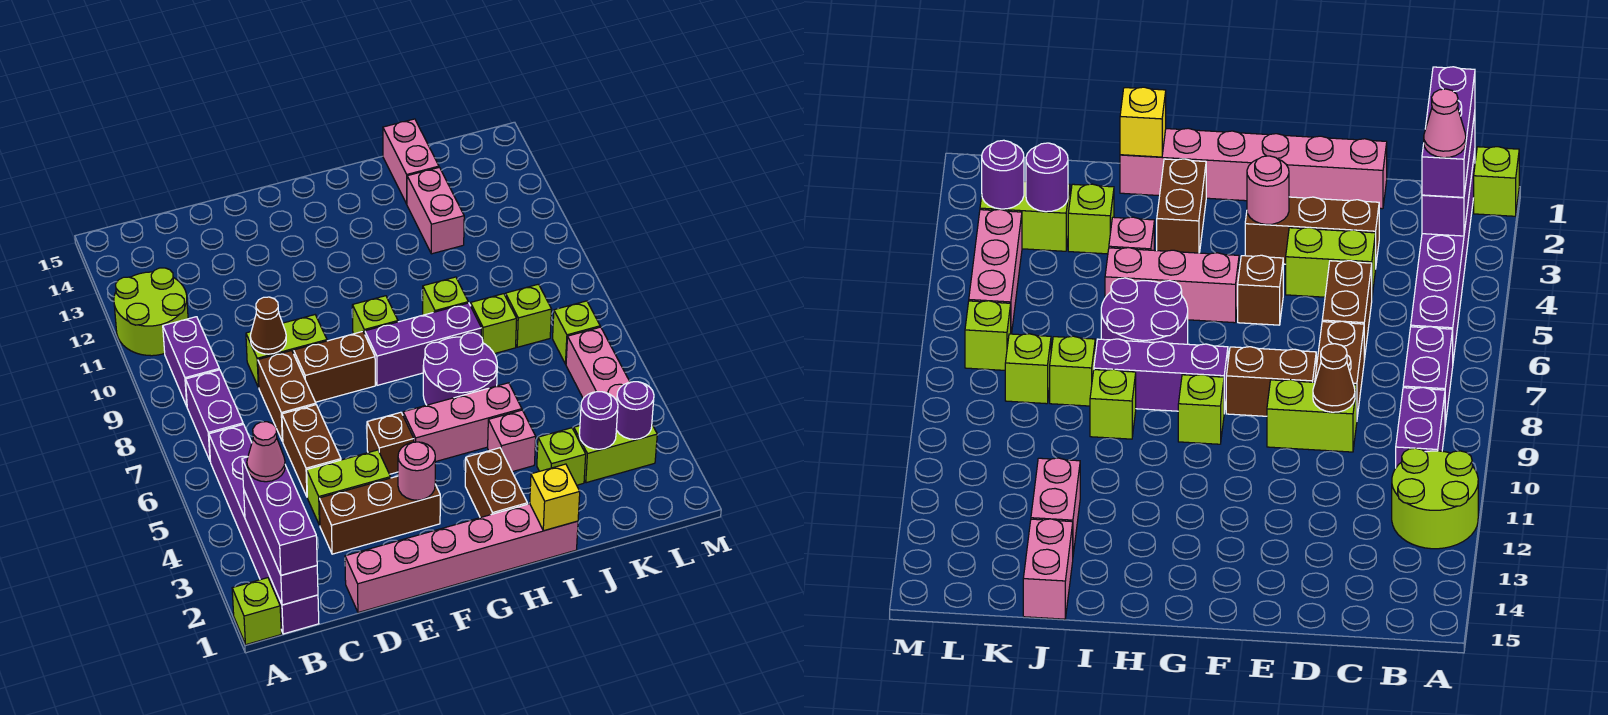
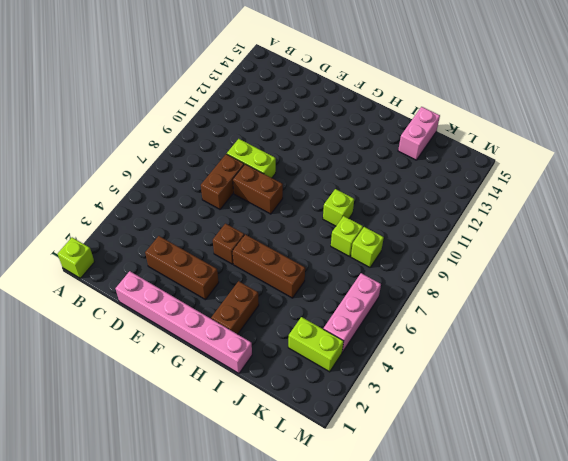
brown brick G5:I5 level 1 -> pink brick G5:I5 level 1
none -> lime round brick A11:B12 level 1
none -> purple brick B1:B6 level 1
none -> purple brick B7:B8 level 1
none -> purple brick B9:B10 level 1

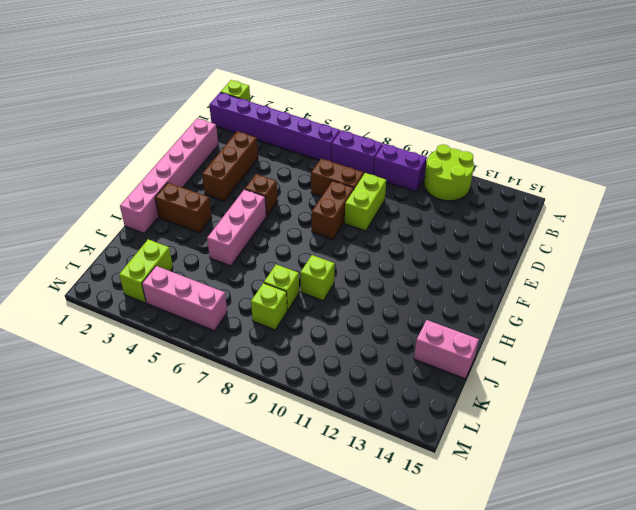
none -> lime brick D4:E4 level 1
none -> brown brick D5:D6 level 1
none -> purple brick G8:I8 level 1
none -> lime brick G9 level 1

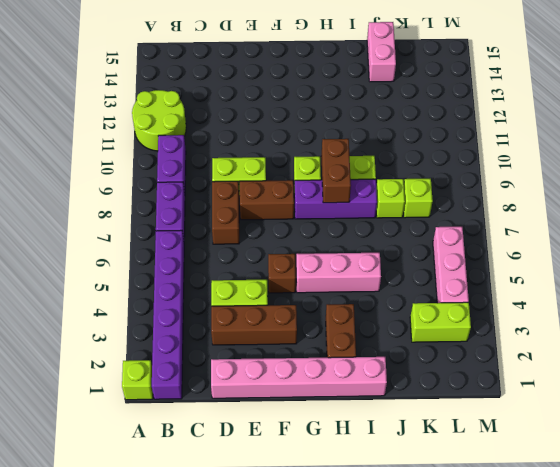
brown brick H8:H9 level 2 -> brown brick D5:D6 level 1
none -> purple round brick H6:I7 level 1
none -> pink brick I4 level 1
none -> lime brick J3 level 1
none -> pink brick J12:J13 level 1

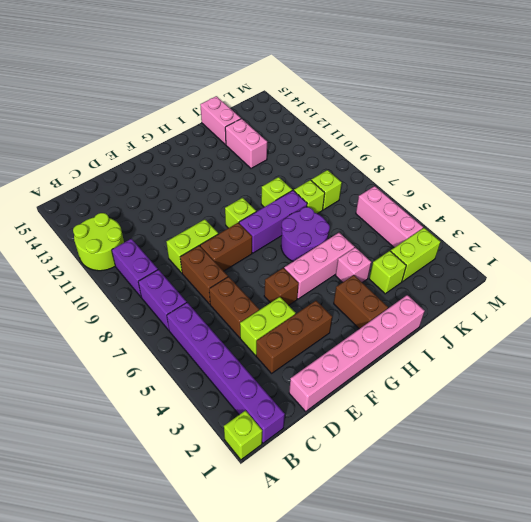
none -> lime brick L7 level 1
none -> purple brick B1:B3 level 2
none -> brown cone D9 level 2
none -> pink round brick F3 level 2

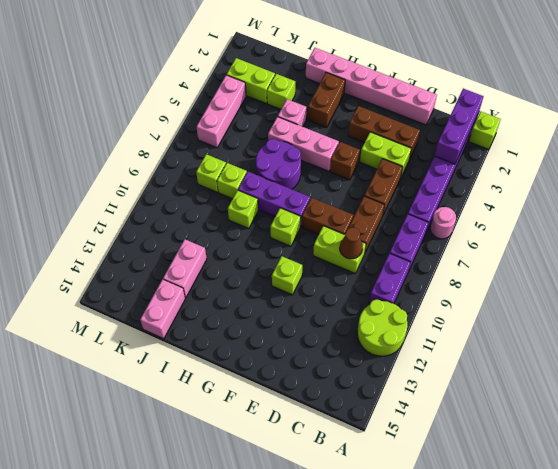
pink round brick A6 level 1 -> pink round brick F3 level 2
lime brick F11 level 1 -> lime brick L7 level 1
none -> yellow brick I1 level 2
none -> purple round brick K3 level 2
none -> purple round brick L3 level 2
none -> purple brick B1:B3 level 3

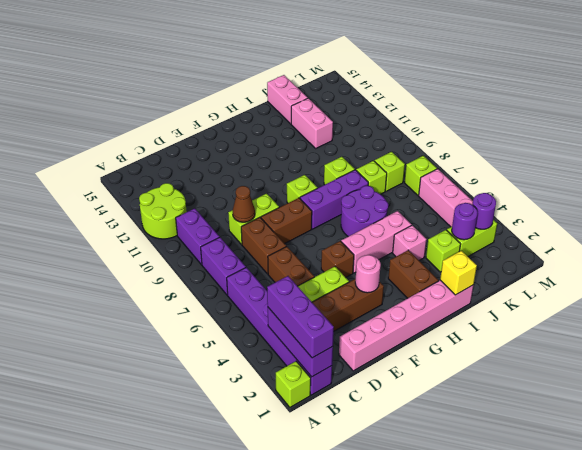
none -> pink cone B3 level 4

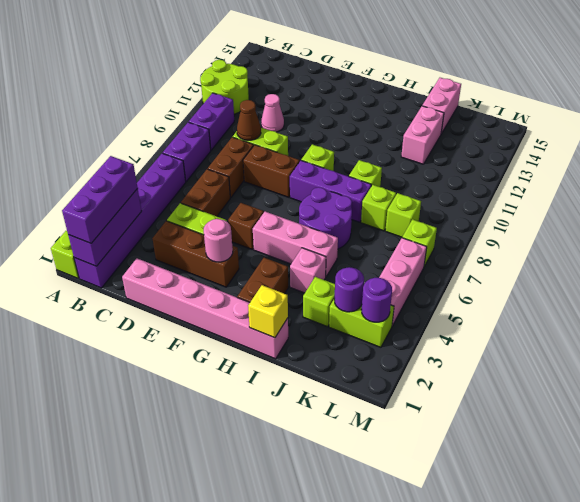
pink cone D11 level 1 -> pink cone B3 level 4

